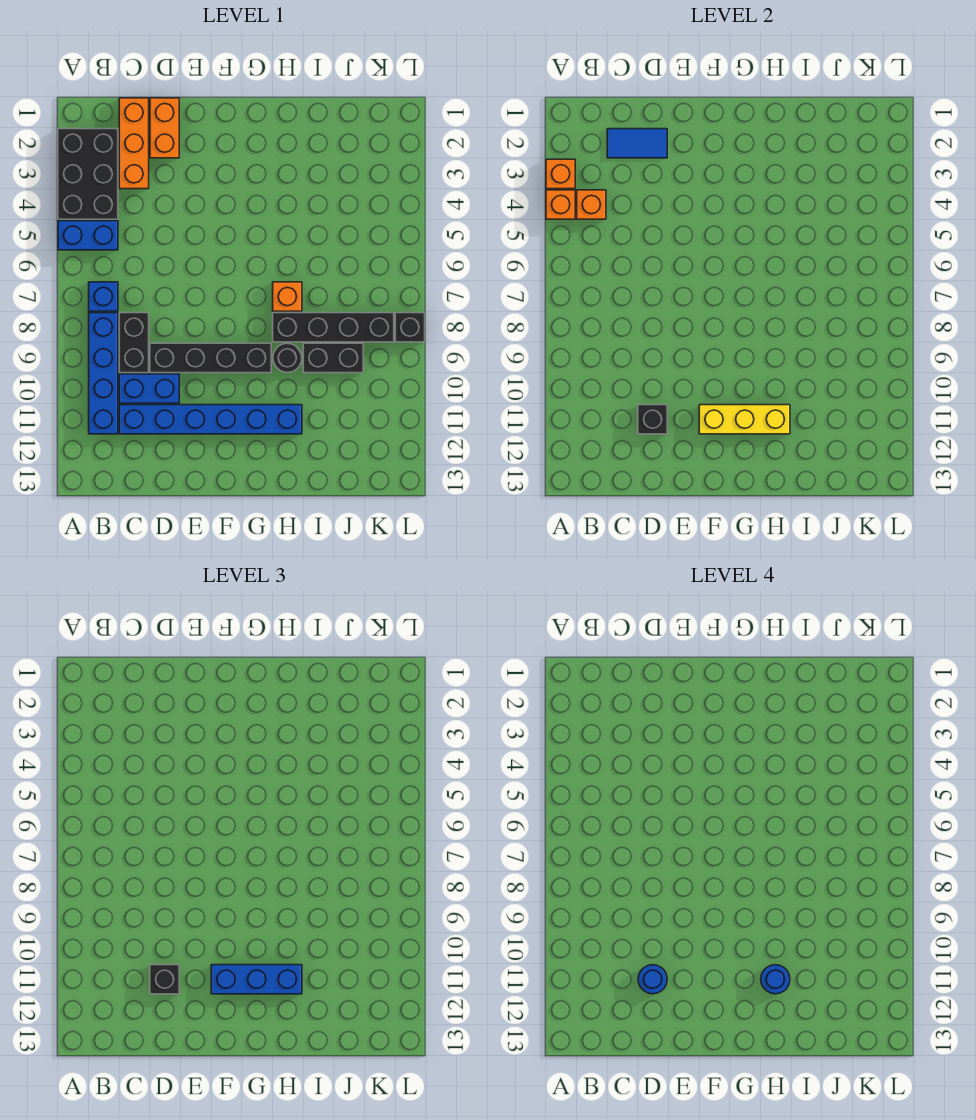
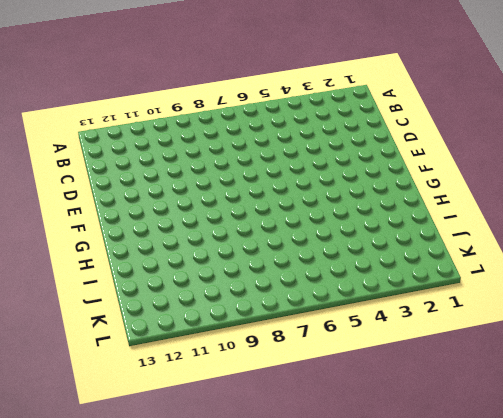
none -> black brick A2:B4 level 1
none -> blue brick A5:B5 level 1
none -> blue brick B7 level 1

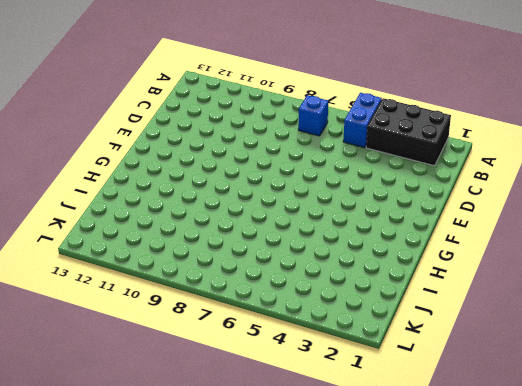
none -> blue brick B8:B11 level 1
none -> orange brick C1:C3 level 1
none -> black brick C8:C9 level 1

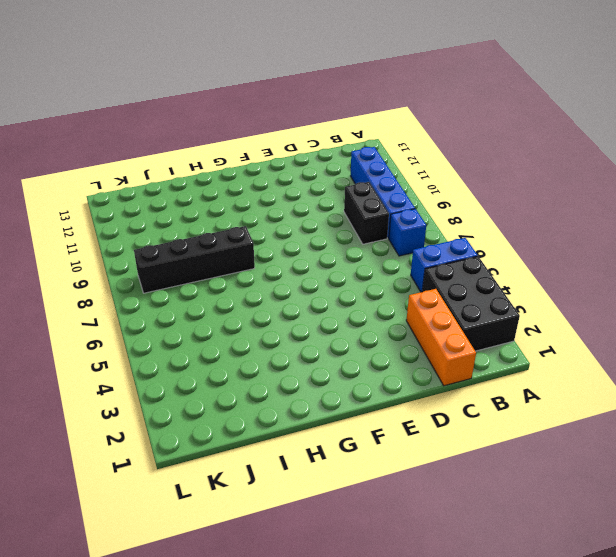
none -> blue brick C10:D10 level 1
none -> blue brick C11:H11 level 1
none -> orange brick D1:D2 level 1

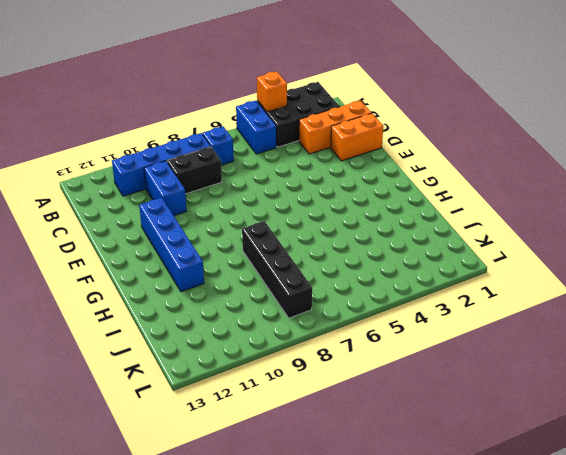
blue brick E11:H11 level 1 -> blue brick C11:H11 level 1
none -> black brick D9:G9 level 1
none -> orange brick H7 level 1
none -> black round brick H9 level 1

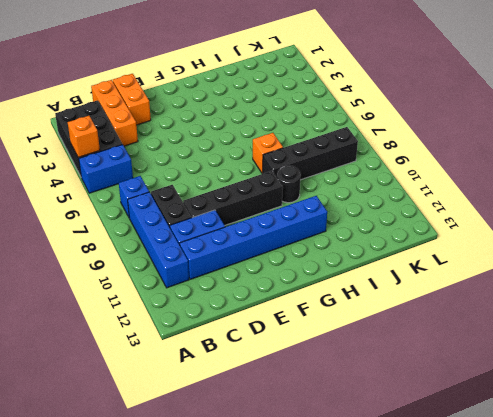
none -> black brick I9:J9 level 1
none -> black brick L8 level 1
none -> orange brick A3 level 2

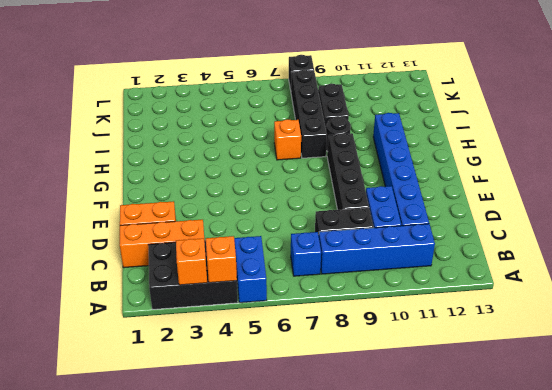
none -> orange brick B4 level 2
none -> blue tile C2:D2 level 2
none -> black brick D11 level 2

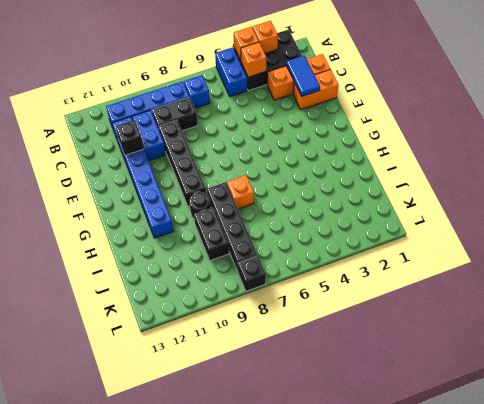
none -> yellow brick F11:H11 level 2
none -> black brick D11 level 3
none -> blue brick F11:H11 level 3

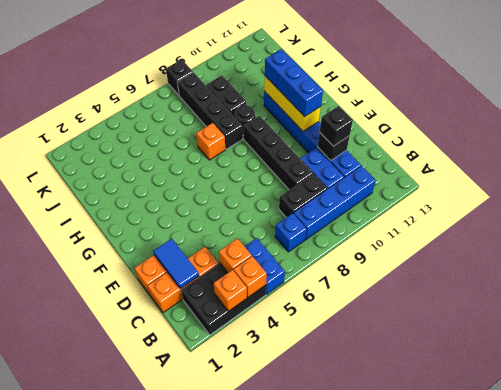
none -> blue round brick D11 level 4
none -> blue round brick H11 level 4

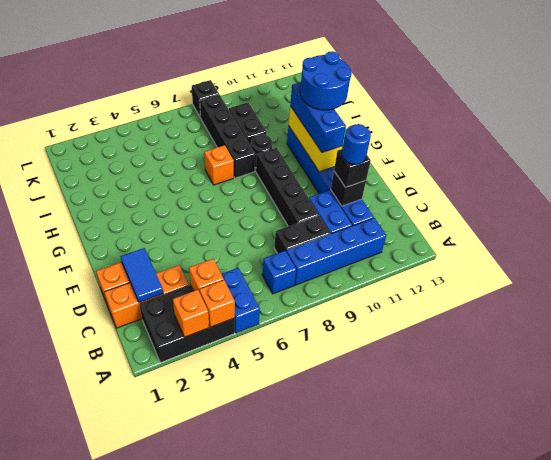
blue round brick G11:H12 level 4 -> blue round brick H11 level 4

